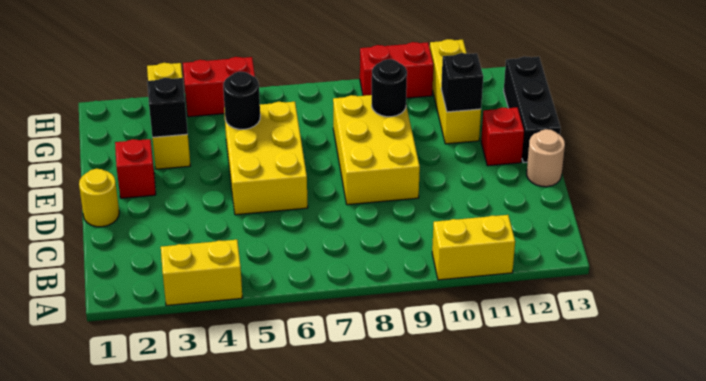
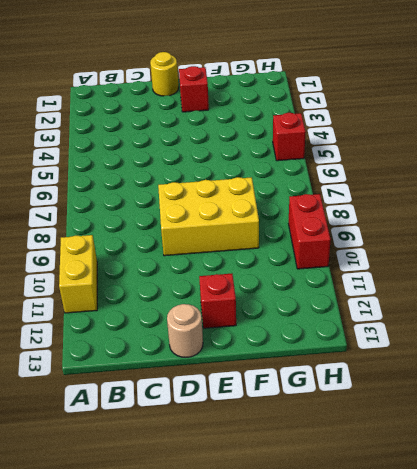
red brick H5 level 1 -> red brick H4:H5 level 1
none -> yellow brick A3:A4 level 1
none -> yellow brick D5:F6 level 1
none -> black brick E13:G13 level 1

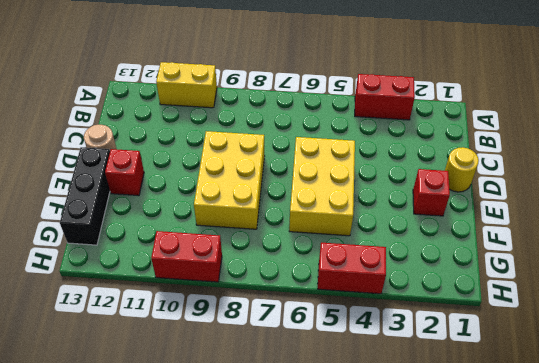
red brick A3:A4 level 1 -> yellow brick A3:A4 level 1
none -> yellow brick F3:H3 level 1
none -> yellow brick F11:H11 level 1
none -> black brick F3 level 2

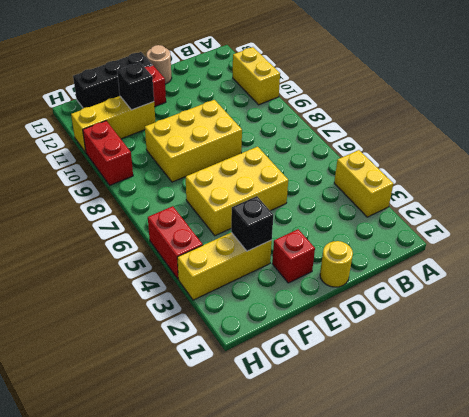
none -> black round brick F5 level 2
none -> black round brick F9 level 2

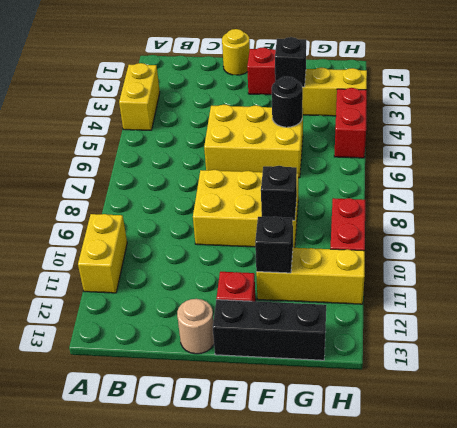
black brick F9 level 2 -> black round brick F9 level 2

